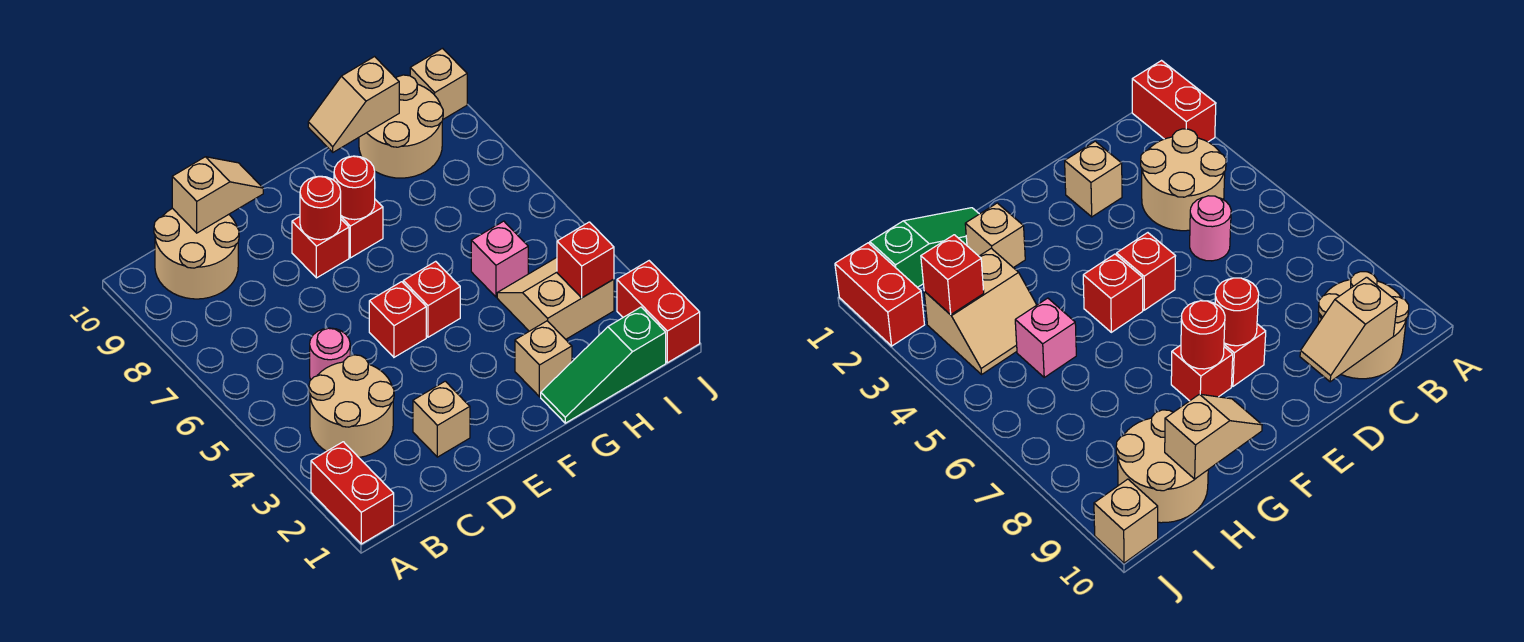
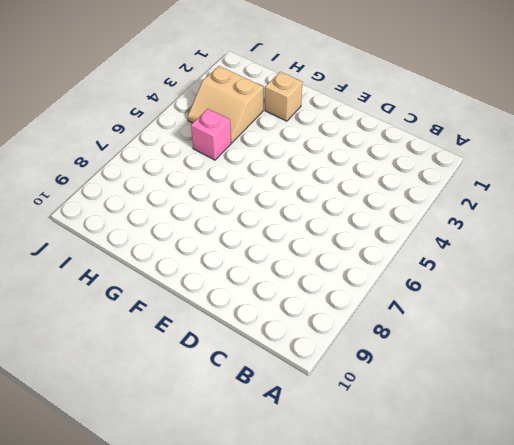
none -> red brick A1:A2 level 1
none -> tan round brick B3:C4 level 1
none -> tan round brick B9:C10 level 1

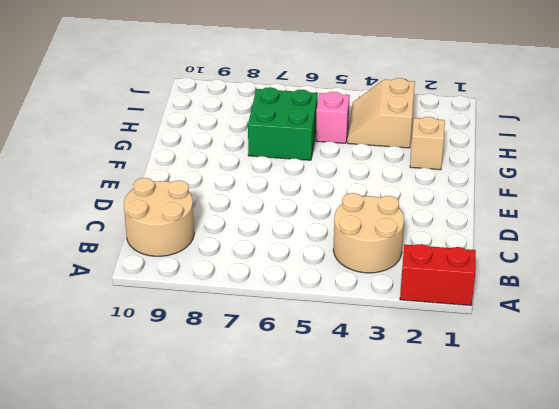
green brick G6:H7 level 1 -> none
none -> pink round brick C5 level 1
none -> tan brick D2 level 1
none -> red brick E5 level 1

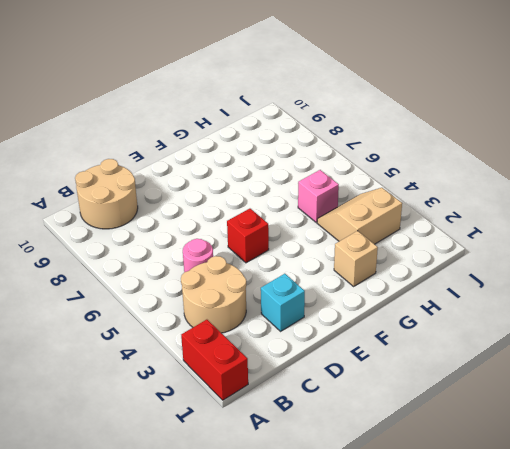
cyan brick D2 level 1 -> tan brick D2 level 1
none -> red brick E8 level 1
none -> red brick F5 level 1
none -> red brick F8 level 1

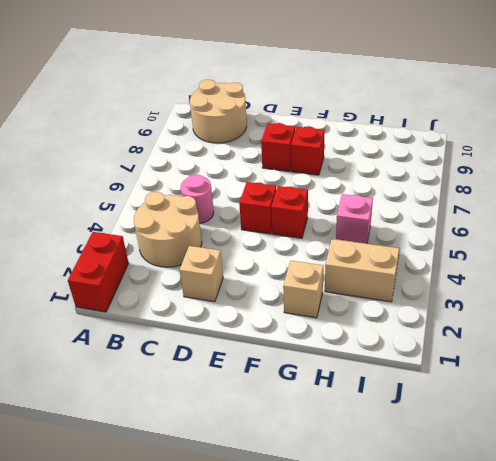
none -> green slope G1:I1 level 1 top I
none -> tan round brick H9:I10 level 1
none -> red brick J1:J2 level 1

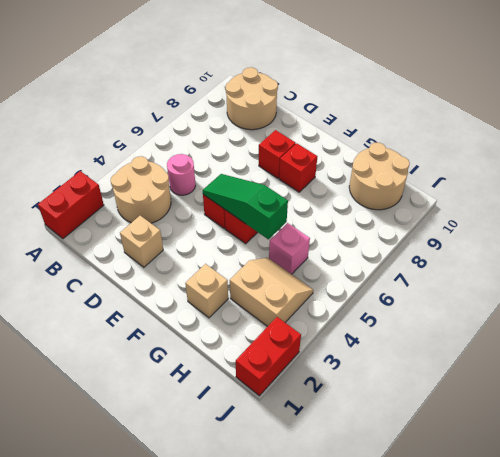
green slope E5:G5 level 2 top G -> green slope G1:I1 level 1 top I
none -> tan brick J10 level 1
none -> tan slope C10:D10 level 2 top C
none -> red round brick E8 level 2

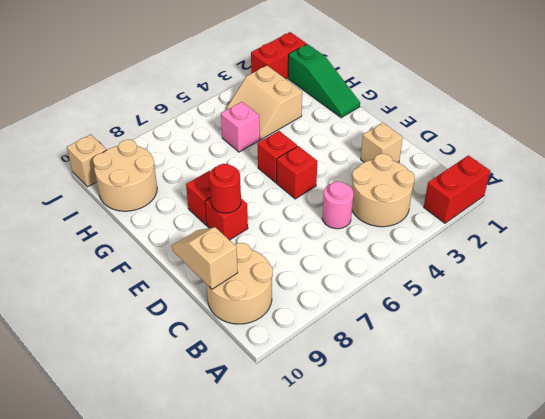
none -> tan brick G2 level 1
none -> red round brick F8 level 2
none -> tan slope G10:H10 level 2 top H

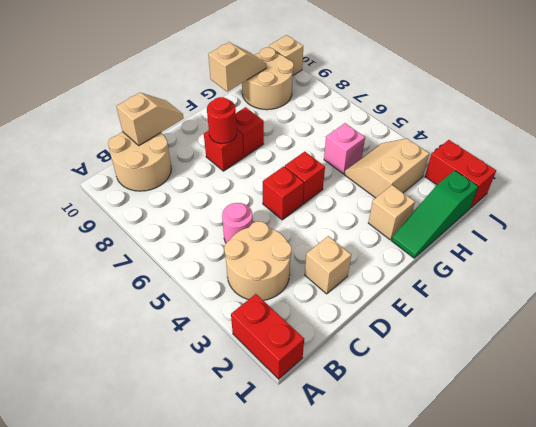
tan slope G10:H10 level 2 top G -> tan slope G10:H10 level 2 top H
none -> red round brick F8 level 2
none -> red brick I3 level 2

